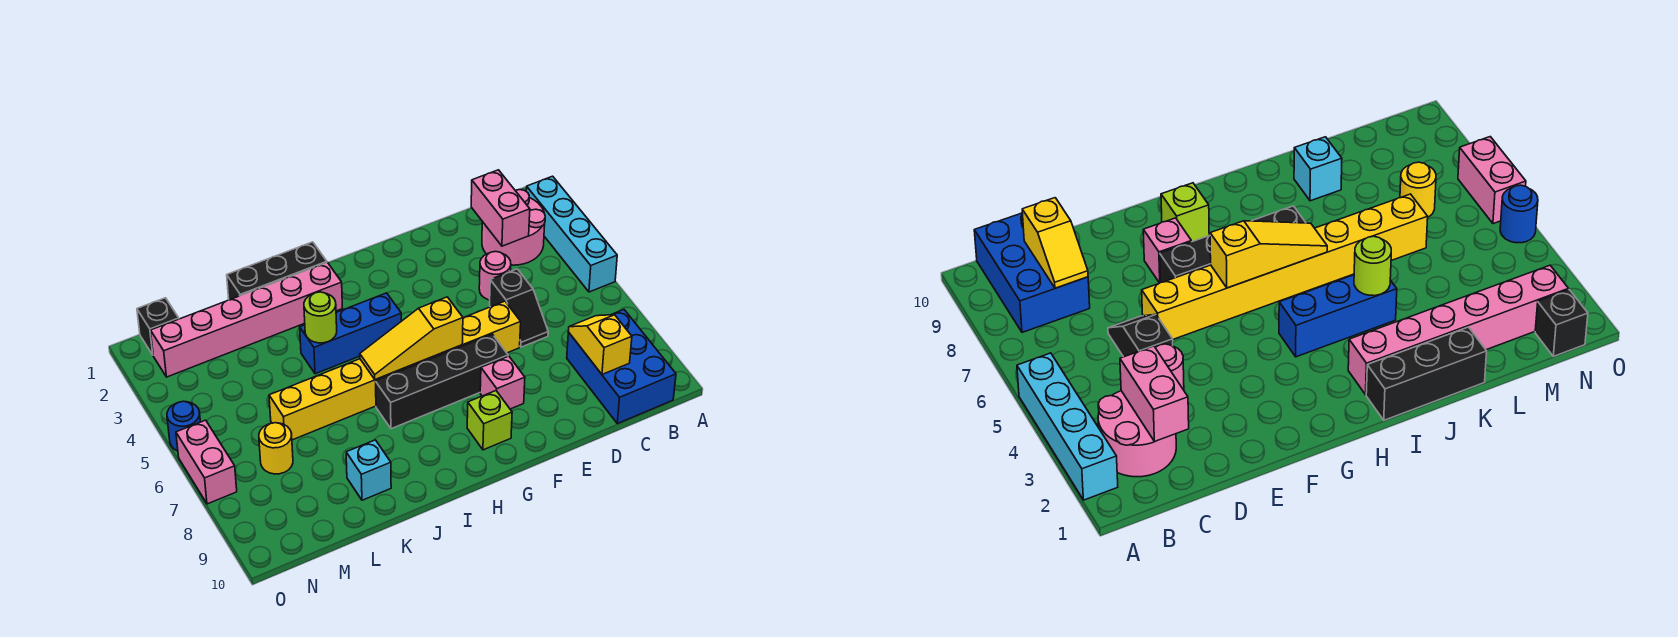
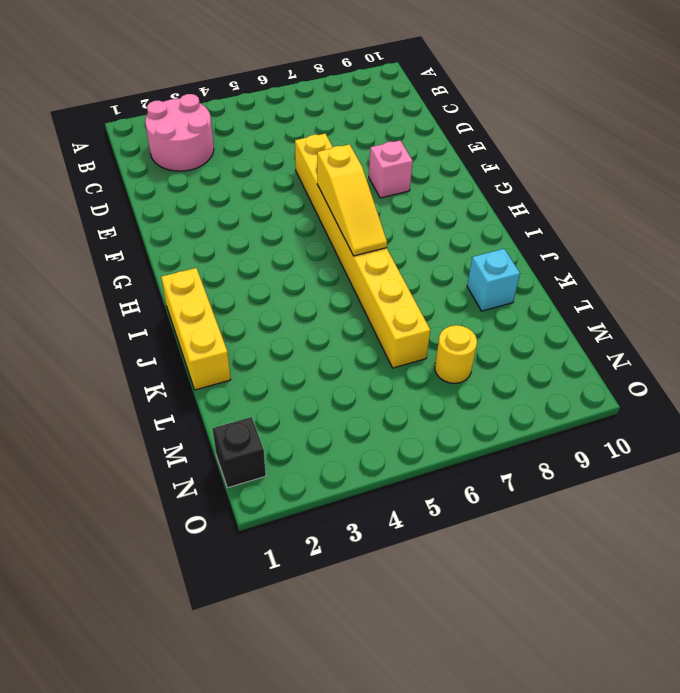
yellow brick I1:K1 level 1 -> black brick I1:K1 level 1
none -> cyan brick A2:A5 level 1
none -> blue brick B8:C10 level 1
none -> pink round brick D4 level 1

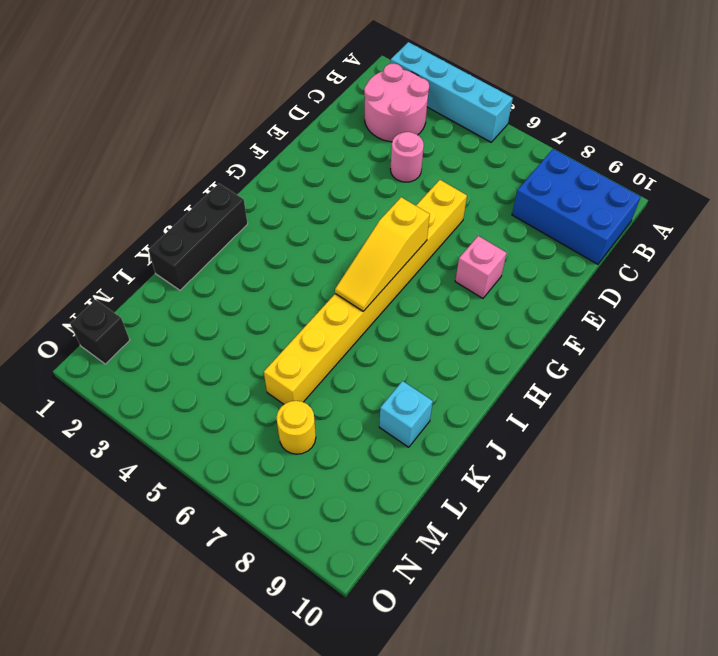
none -> black slope D5:D6 level 1 top 5
none -> black brick F7:I7 level 1
none -> lime brick G9 level 1

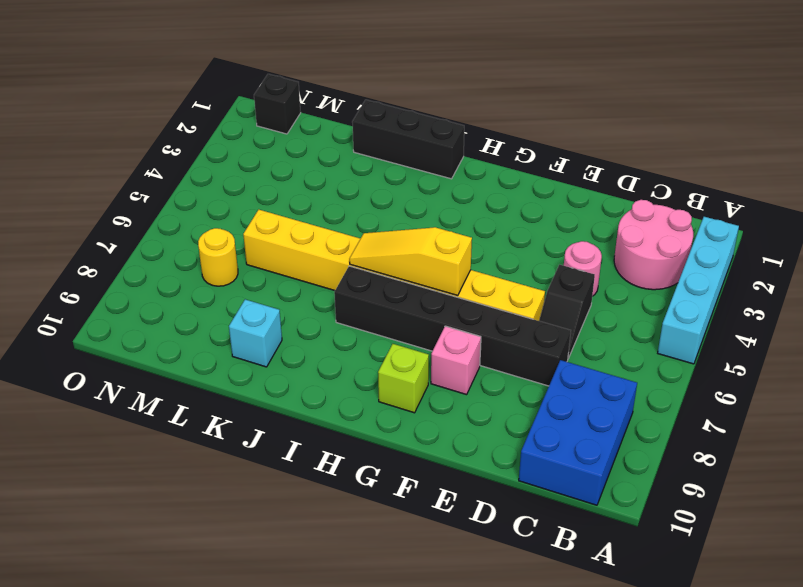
black brick D7:I7 level 1 -> black brick F7:I7 level 1
none -> blue brick H4:J4 level 1
none -> pink brick I2:N2 level 1
none -> blue round brick O5 level 1

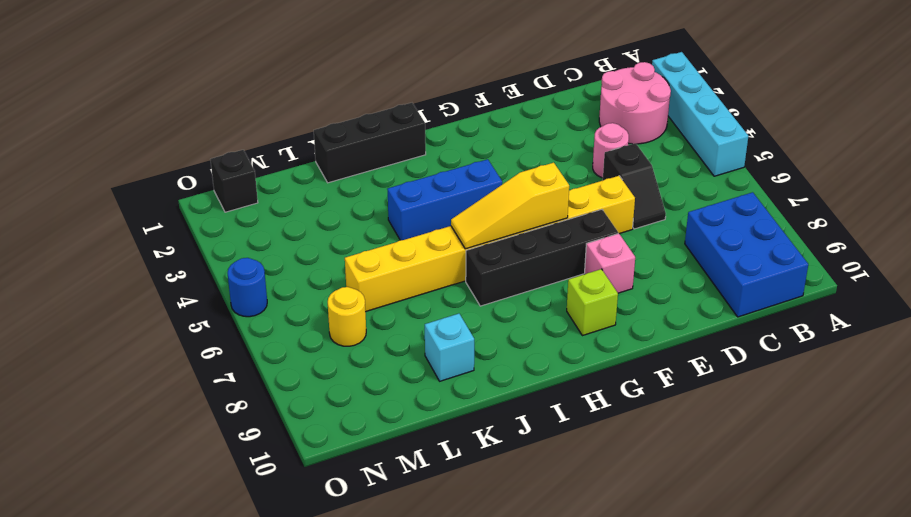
none -> pink brick I2:N2 level 1
none -> pink brick O6:O7 level 1
none -> pink brick C2:C3 level 2

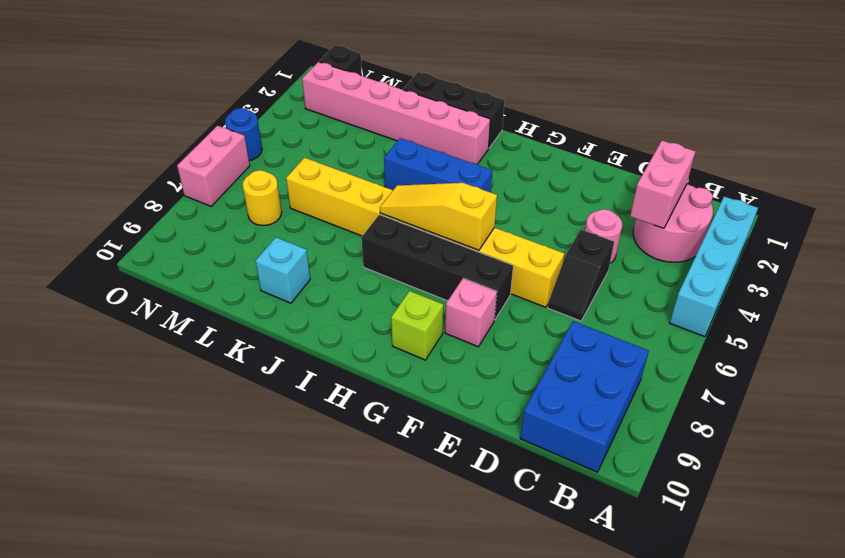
none -> yellow slope C8:C9 level 2 top 9
none -> lime round brick J4 level 2

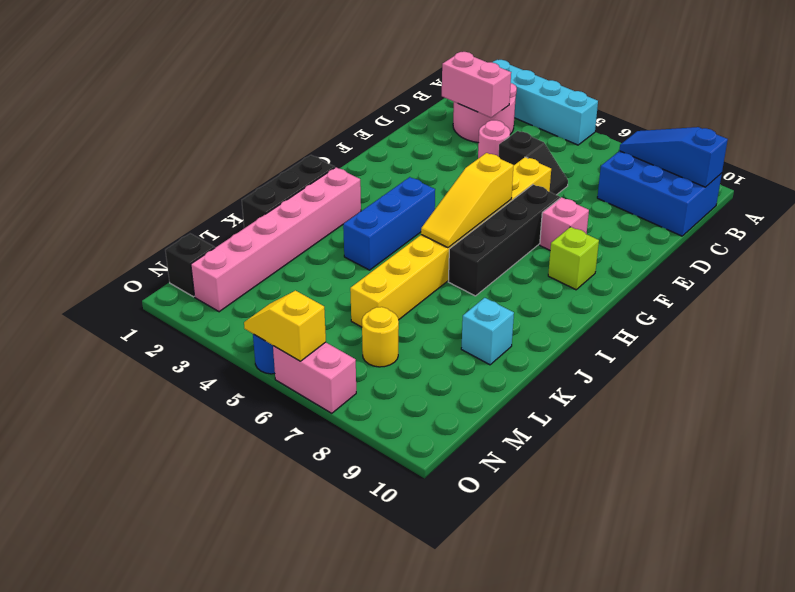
blue slope B8:B10 level 2 top 10 -> none
yellow slope O5:O6 level 2 top 6 -> yellow slope C8:C9 level 2 top 9
none -> lime round brick J4 level 2

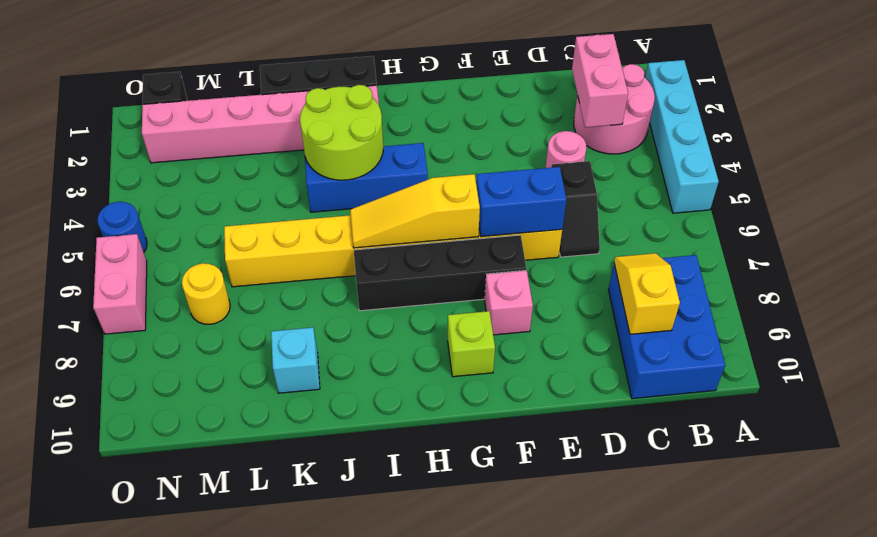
blue brick E6:F6 level 2 -> none
lime round brick I3:J4 level 2 -> lime round brick J4 level 2

